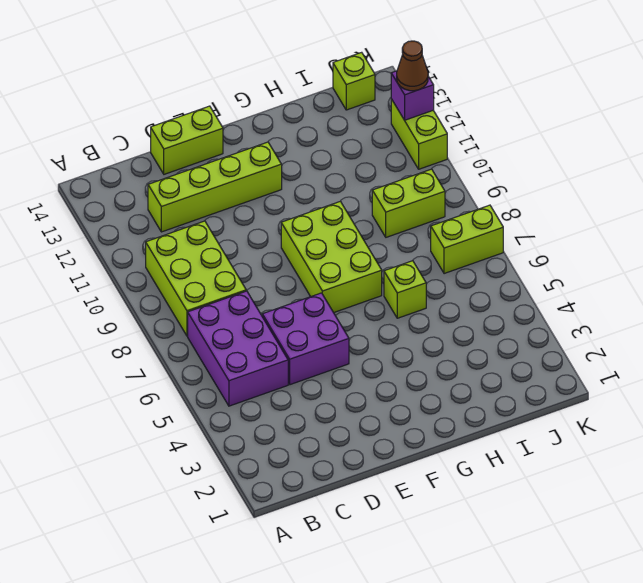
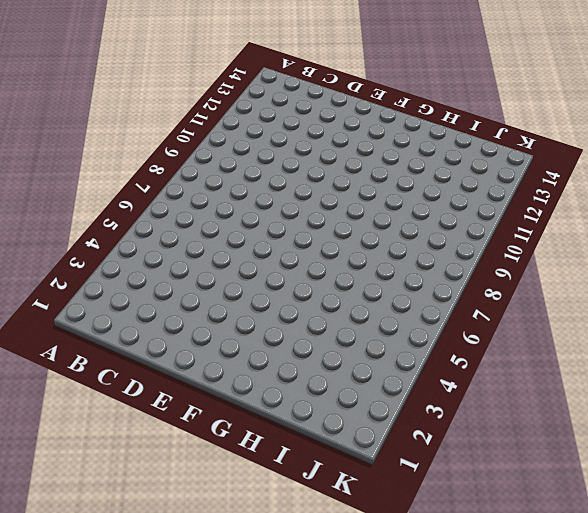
none -> purple brick B5:C7 level 1
none -> lime brick B8:C10 level 1
none -> lime brick C12:F12 level 1

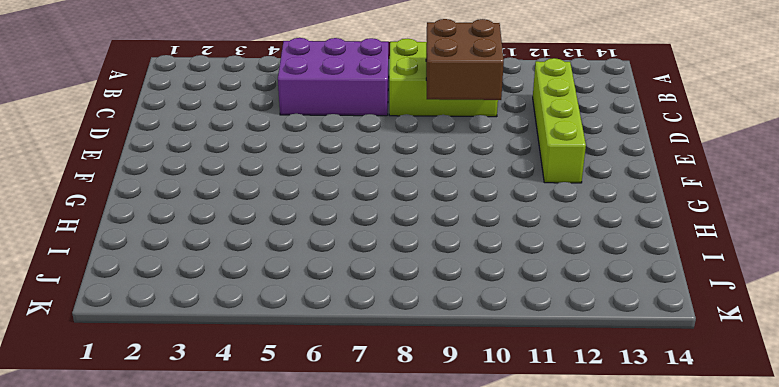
brown brick C9:D10 level 2 -> none
none -> purple brick D5:E6 level 1
none -> lime brick D14:E14 level 1
none -> lime brick F7:G9 level 1

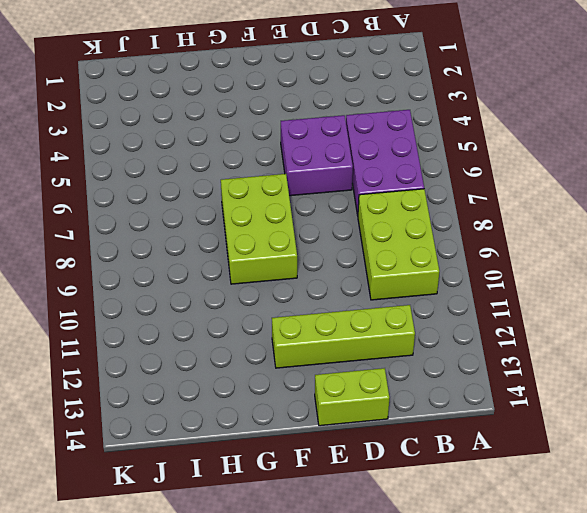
none -> lime brick H6 level 1
none -> lime brick I9:J9 level 1
none -> lime brick J7:K7 level 1

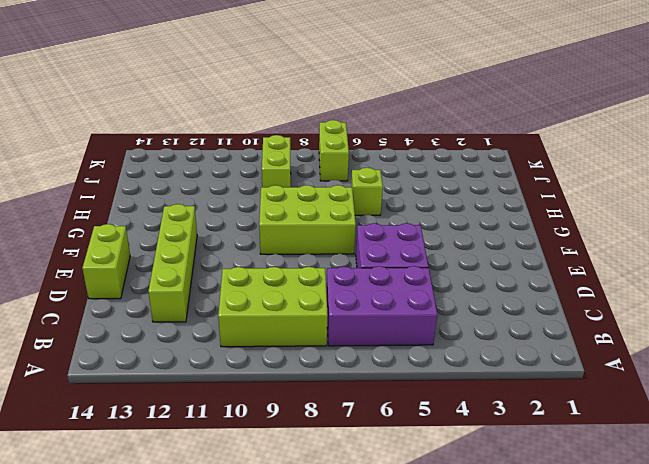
none -> lime brick J14 level 1
none -> lime brick K11:K12 level 1
none -> purple brick K12 level 2

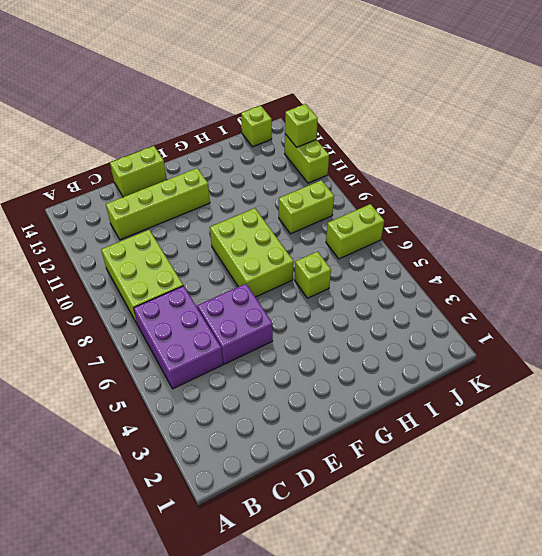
lime brick K12 level 2 -> purple brick K12 level 2
none -> brown cone K12 level 3

